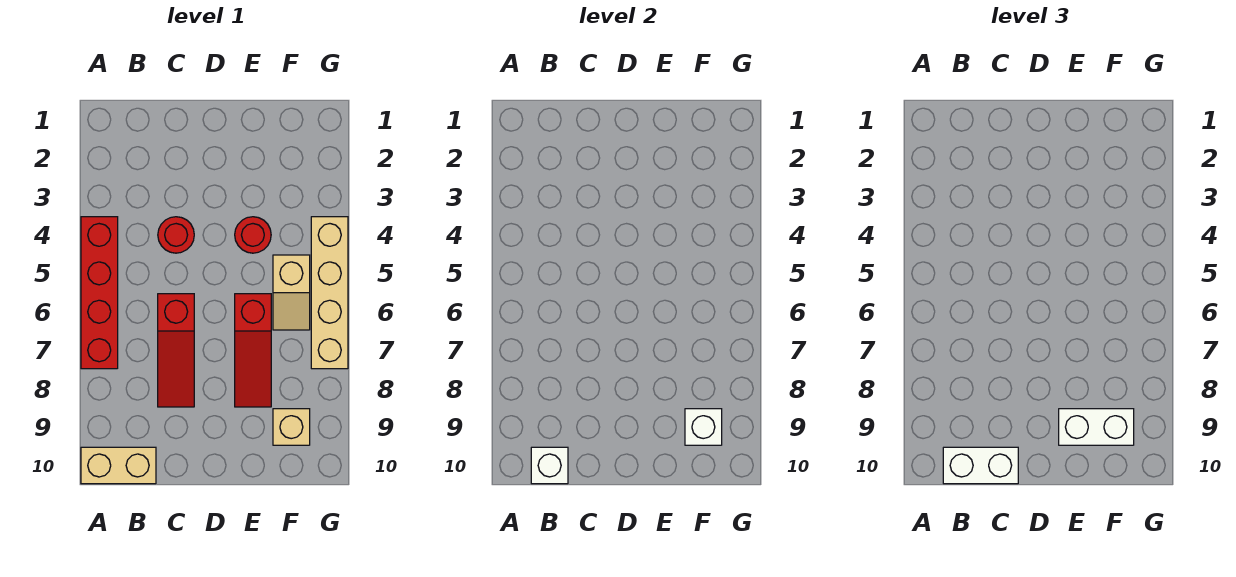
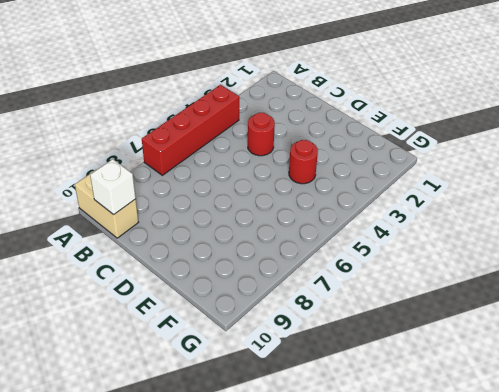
none -> red slope C6:C8 level 1 top 6
none -> red slope E6:E8 level 1 top 6
none -> tan slope F5:F6 level 1 top 5

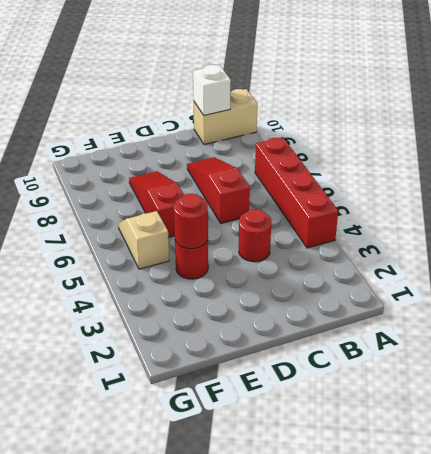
red round brick E4 level 2 -> none
none -> tan brick F9 level 1
none -> tan brick G4:G7 level 1
none -> white brick F9 level 2

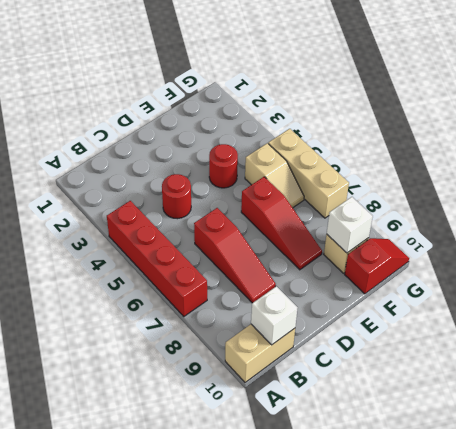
red slope F10:G10 level 1 top F -> none
tan brick G5:G7 level 1 -> tan brick G4:G7 level 1
none -> white brick B10:C10 level 3
none -> white brick E9:F9 level 3

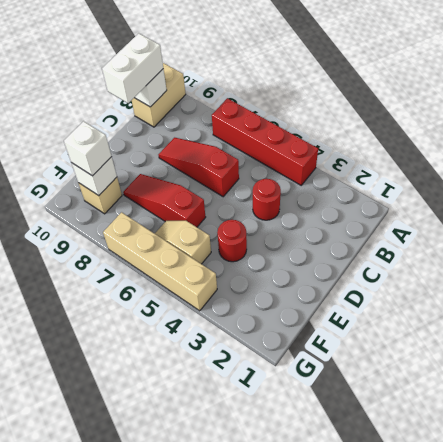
white brick F9 level 3 -> white brick E9:F9 level 3

